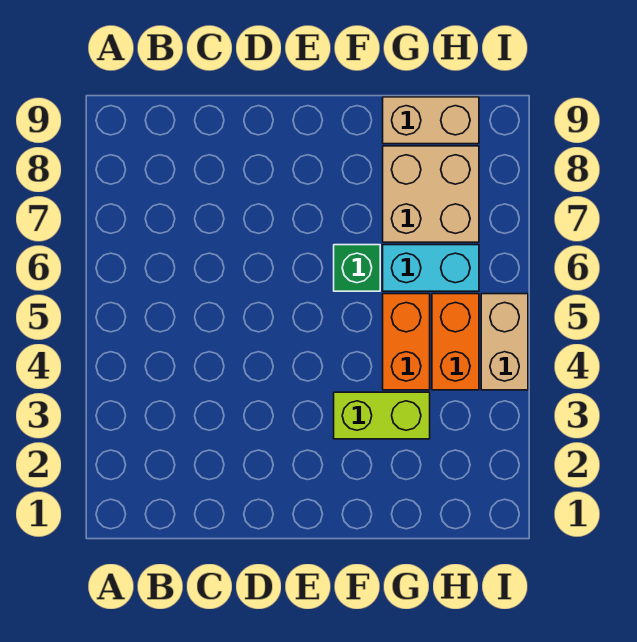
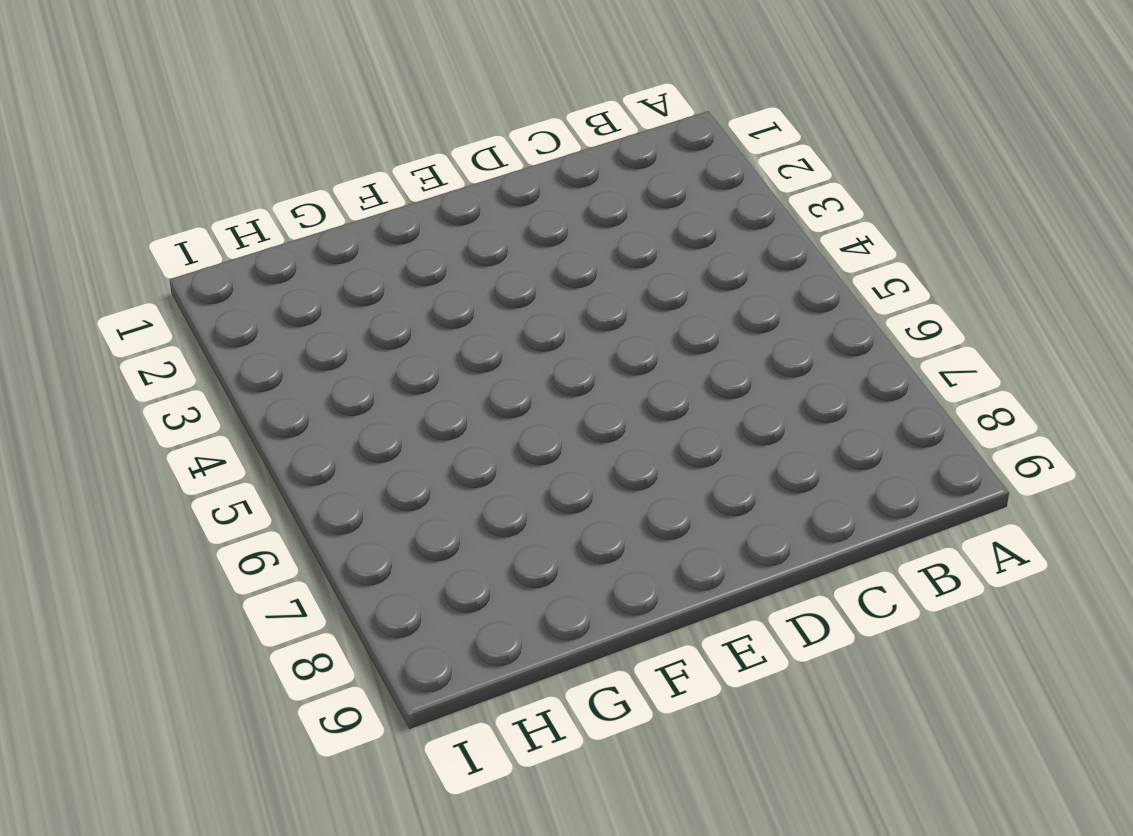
none -> lime brick F3:G3 level 1
none -> green brick F6 level 1

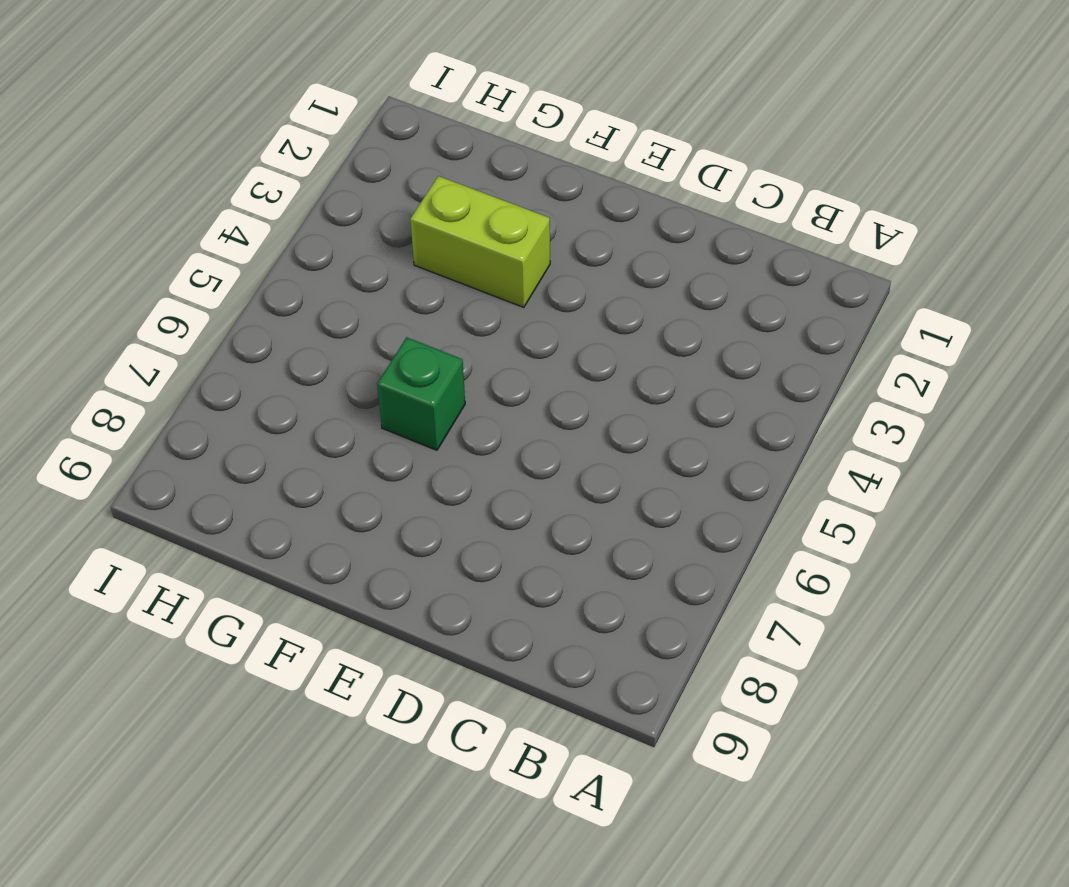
none -> orange brick G4:G5 level 1
none -> cyan brick G6:H6 level 1

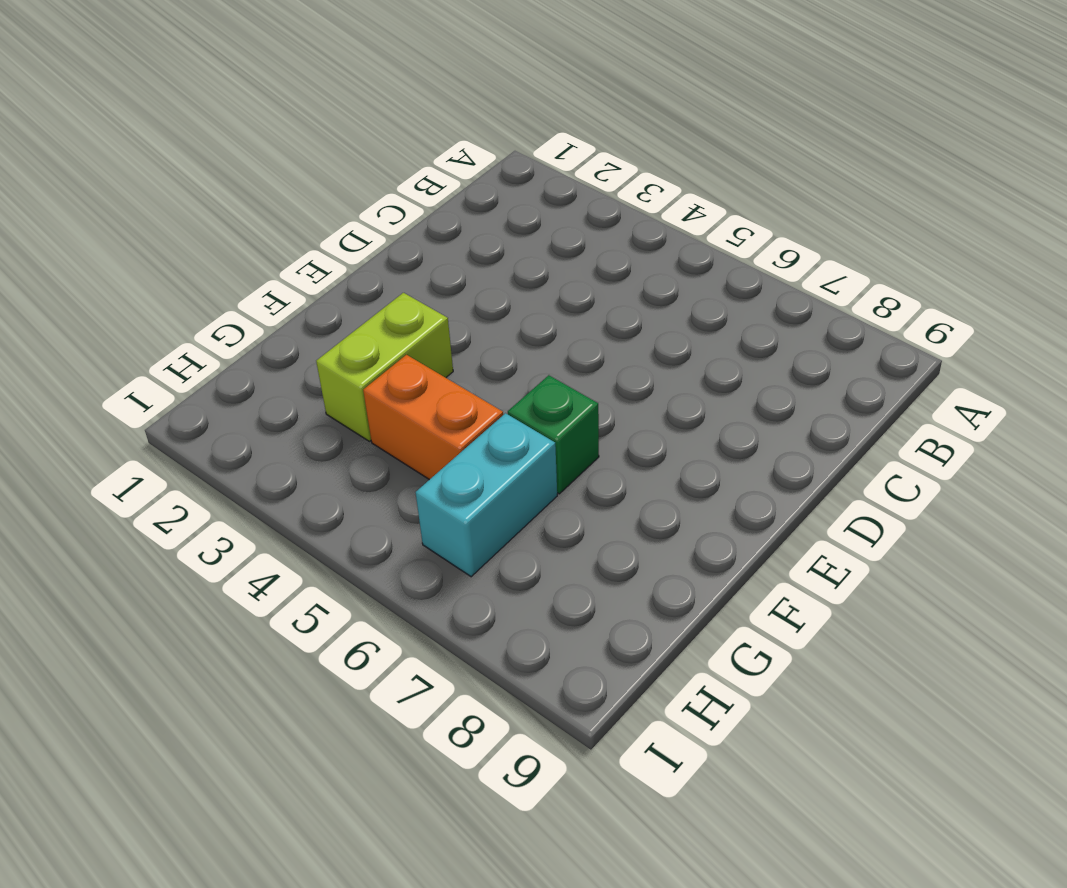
none -> tan brick G7:H8 level 1
none -> tan brick G9:H9 level 1

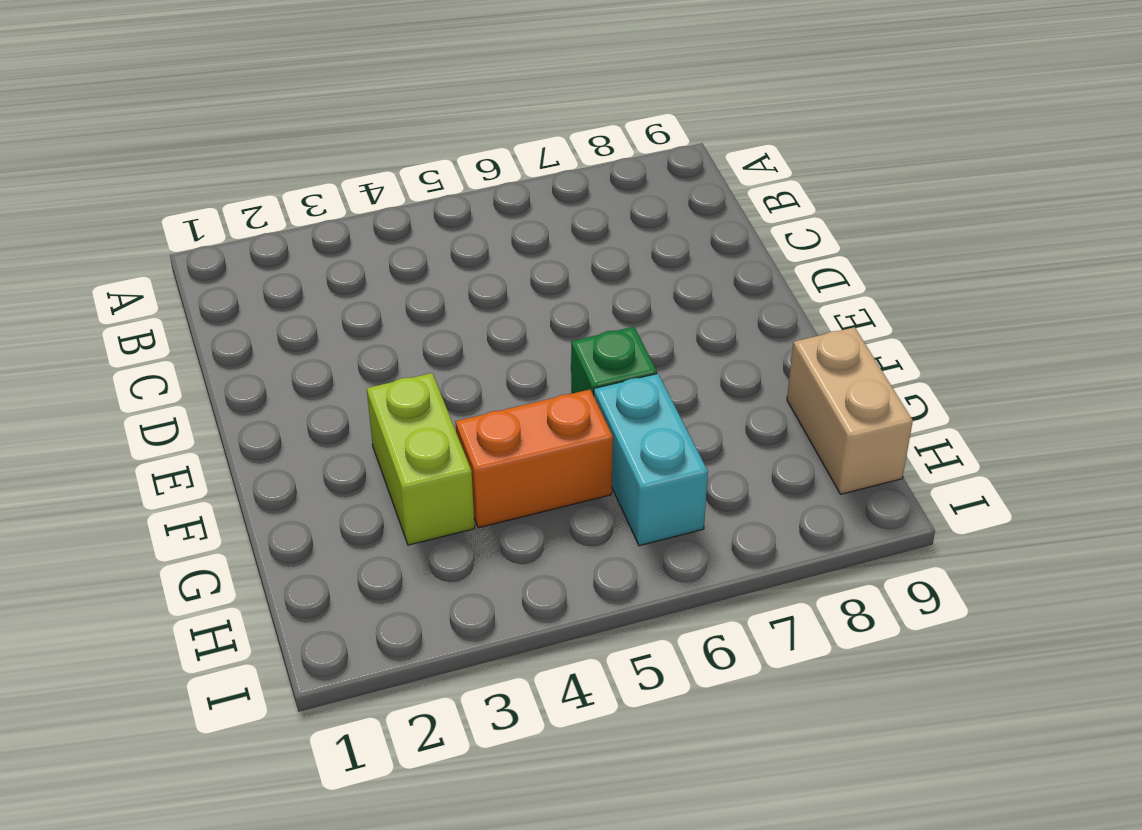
none -> tan brick G7:H8 level 1
none -> orange brick H4:H5 level 1

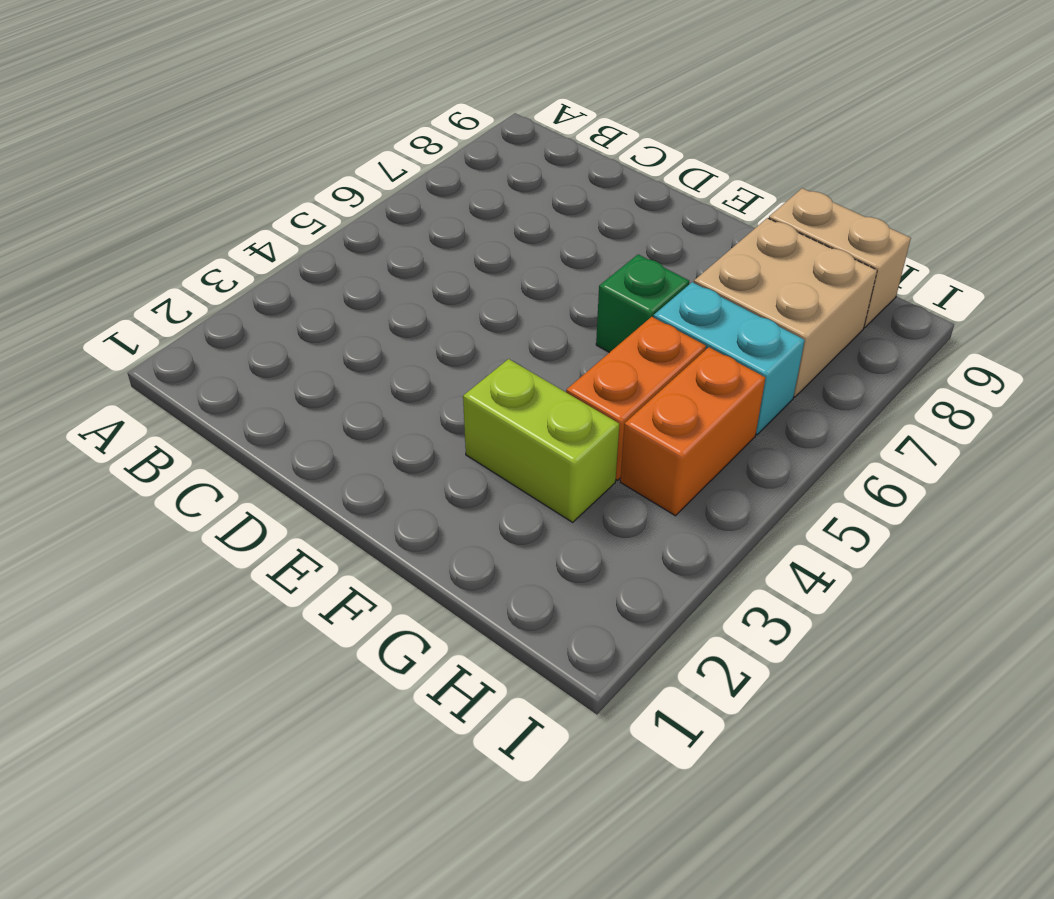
none -> tan brick I4:I5 level 1

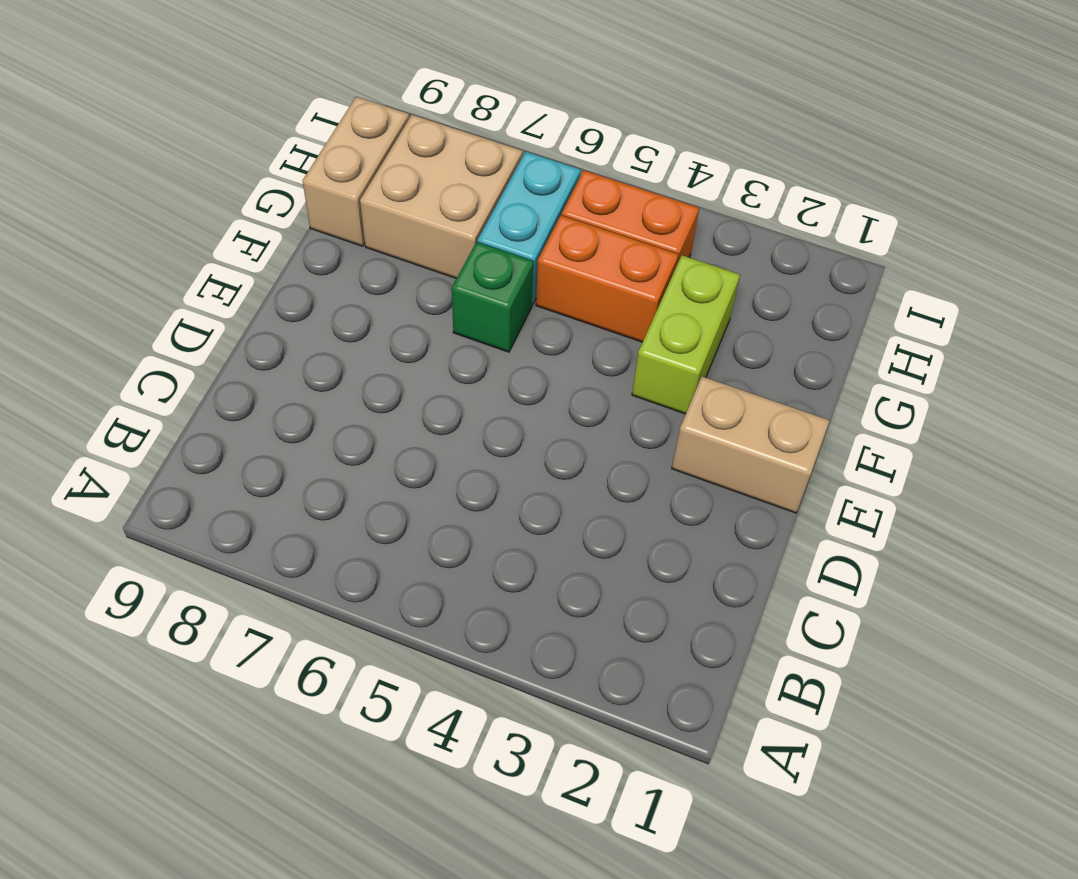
tan brick E1:E2 level 1 -> tan brick I4:I5 level 1

